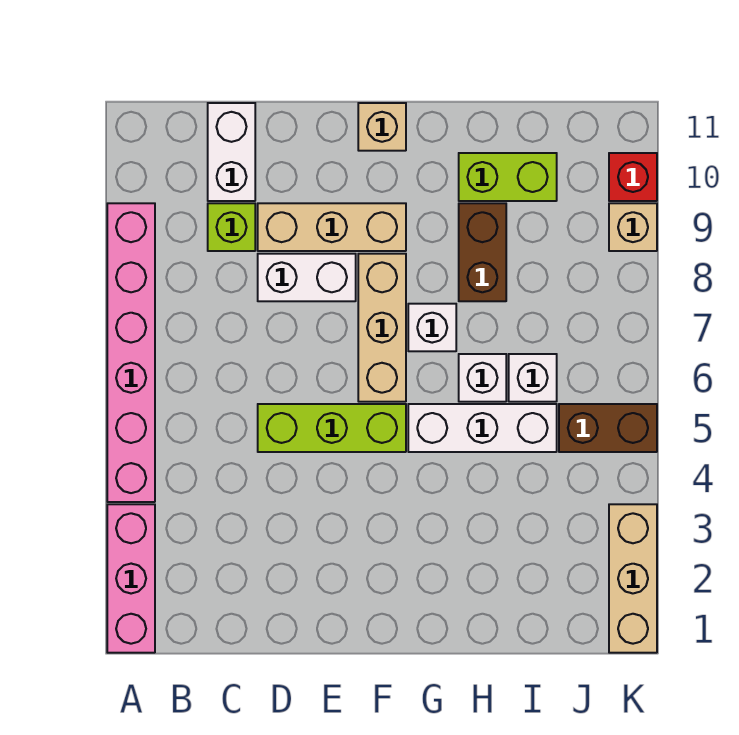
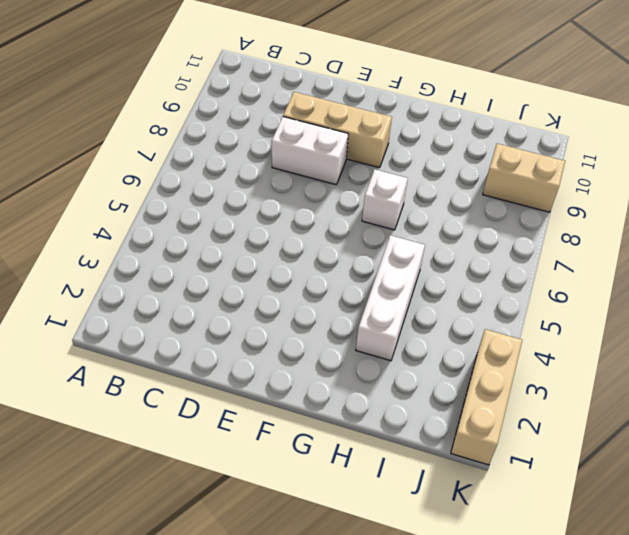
white brick H3:H5 level 1 -> white brick G5:I5 level 1
tan brick J9:K9 level 1 -> tan brick K9 level 1
none -> pink brick A1:A3 level 1
none -> pink brick A4:A9 level 1
none -> lime brick C9 level 1

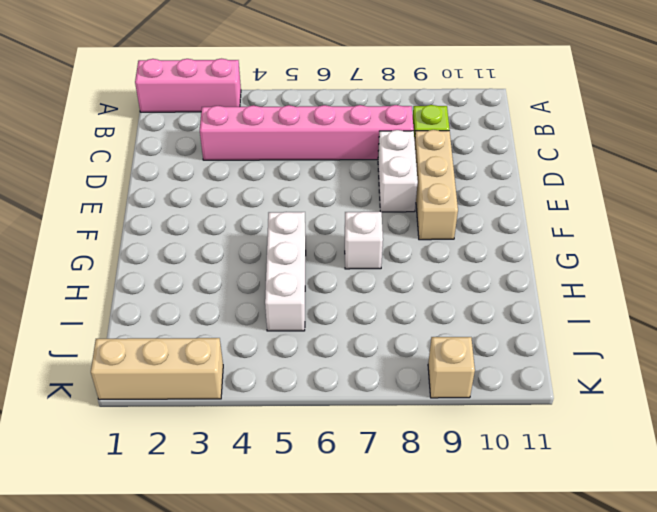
pink brick C3:C8 level 1 -> pink brick A4:A9 level 1
none -> white brick C10:C11 level 1
none -> lime brick D5:F5 level 1
none -> tan brick F6:F8 level 1

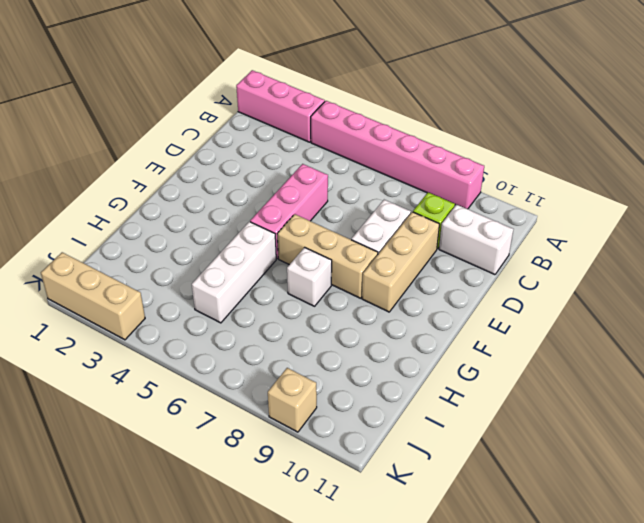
pink brick D5:F5 level 1 -> lime brick D5:F5 level 1
none -> tan brick F11 level 1
none -> white brick H6 level 1
none -> brown brick H8:H9 level 1

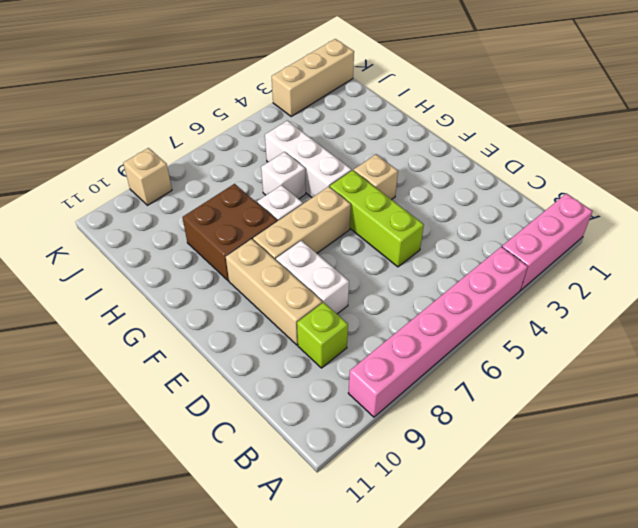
tan brick F4 level 1 -> tan brick F11 level 1
brown brick G8:H9 level 1 -> brown brick H8:H9 level 1
none -> white brick C10:C11 level 1
none -> lime brick H10:I10 level 1
none -> white brick I6 level 1

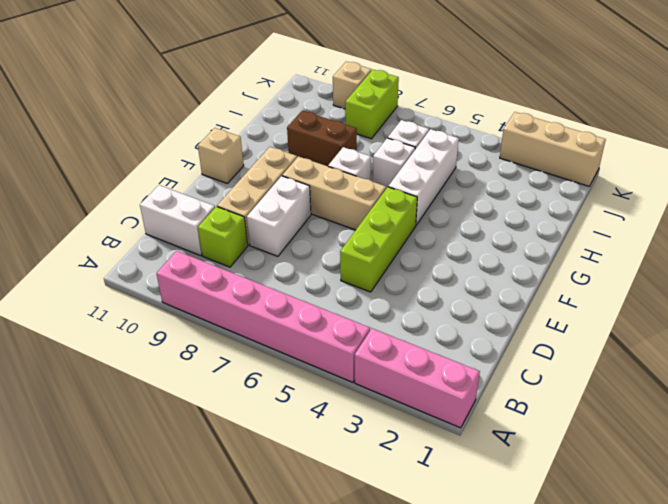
lime brick J8:K8 level 1 -> lime brick H10:I10 level 1
none -> brown brick J5:K5 level 1
none -> red brick K10 level 1

